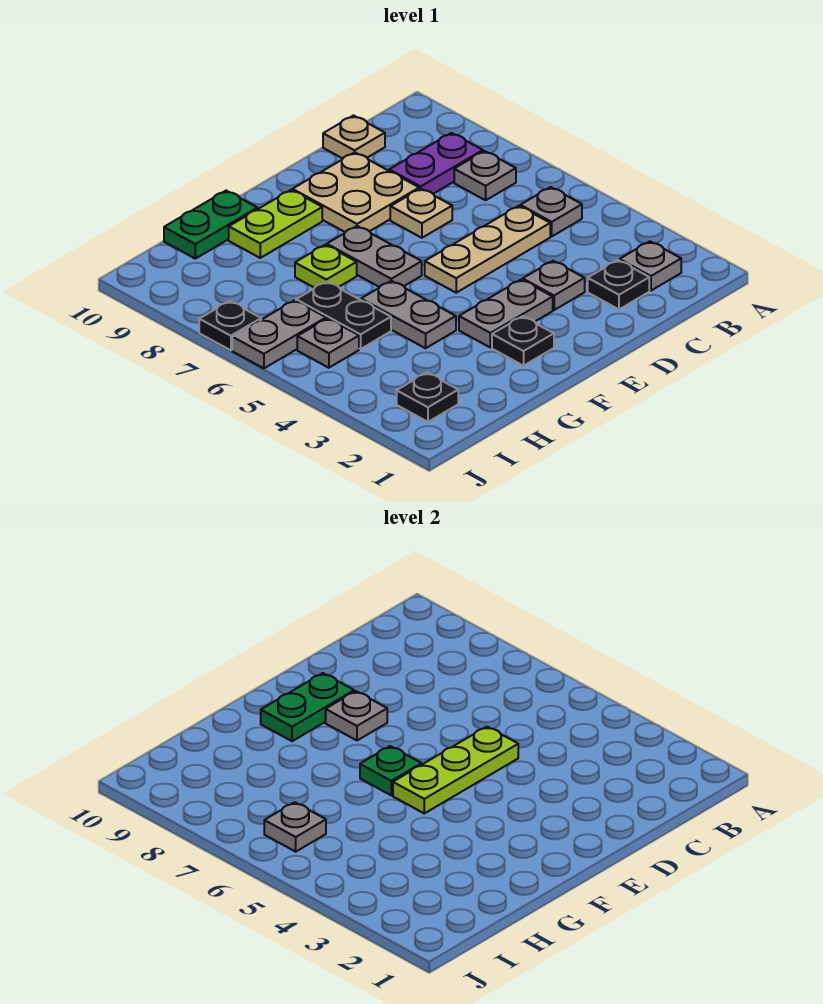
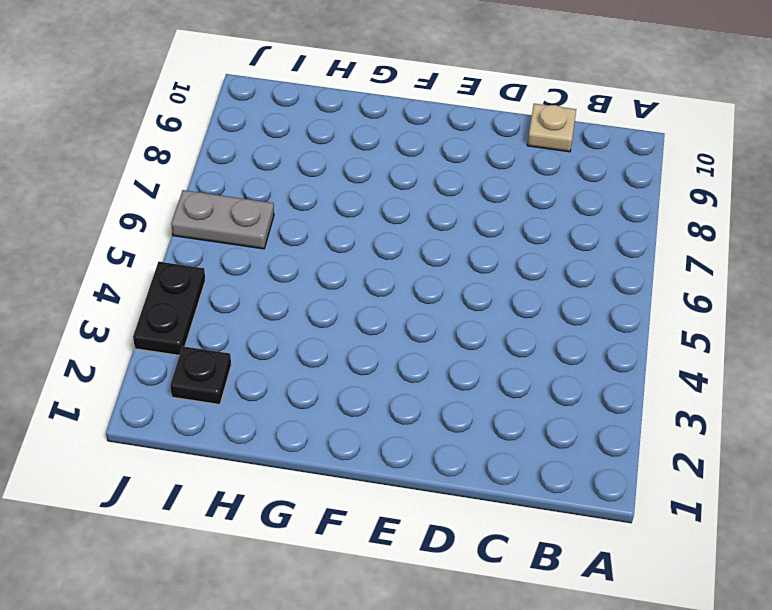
black plate J3:J4 level 1 -> black plate H5:H6 level 1
none -> grey plate B2 level 1
none -> grey plate B5 level 1
none -> grey plate B7 level 1

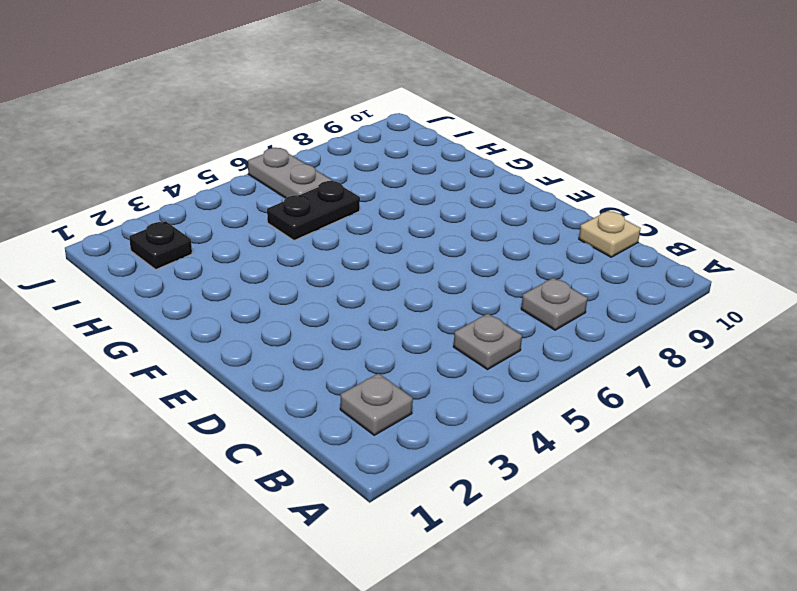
none -> purple plate B8:C8 level 1
none -> black plate C2 level 1
none -> tan plate C5:E5 level 1

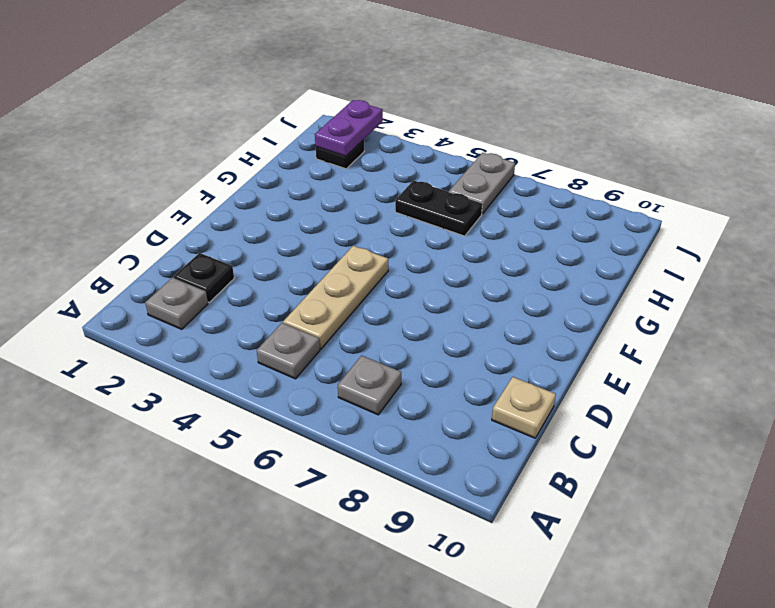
purple plate I2:J2 level 2 -> purple plate B8:C8 level 1
none -> grey plate D3 level 1
none -> tan plate D7 level 1
none -> tan plate D8:E9 level 1

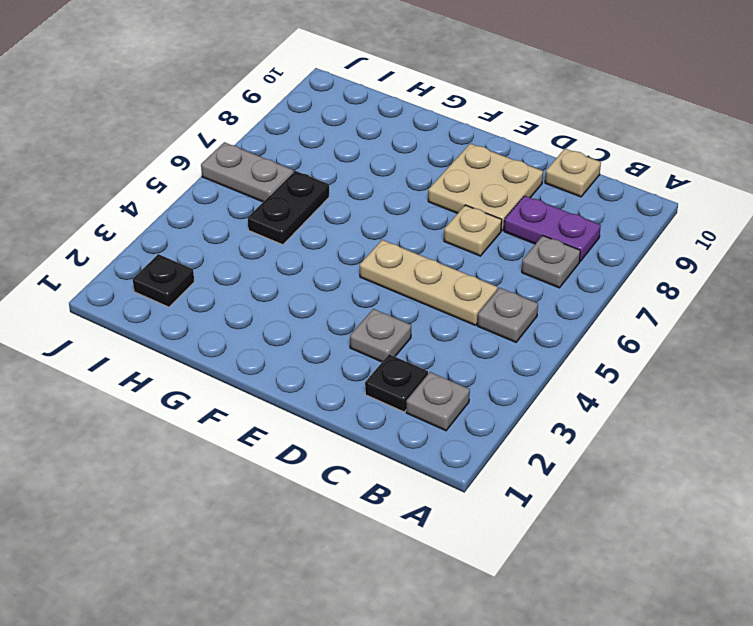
none -> grey plate E3:F3 level 1
none -> black plate F2 level 1
none -> grey plate F6:F7 level 1

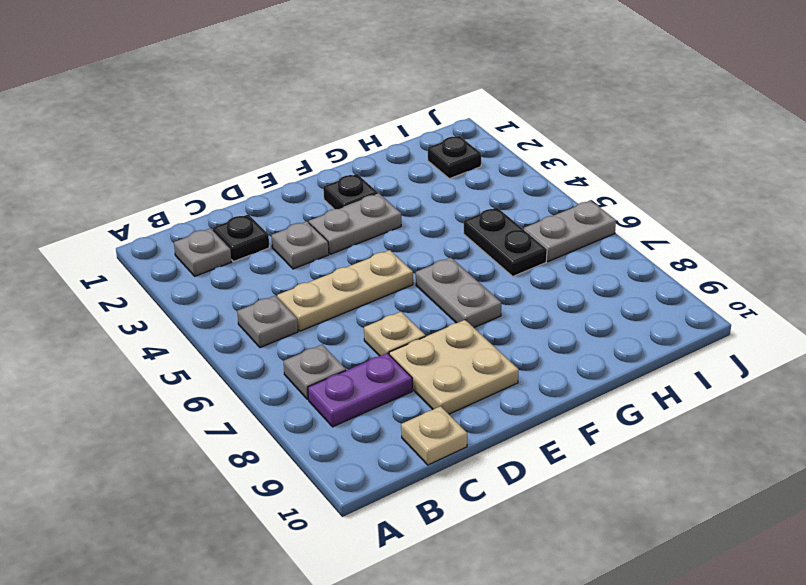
none -> lime plate F9:G9 level 1
none -> grey plate G4:G5 level 1
none -> lime plate G7 level 1

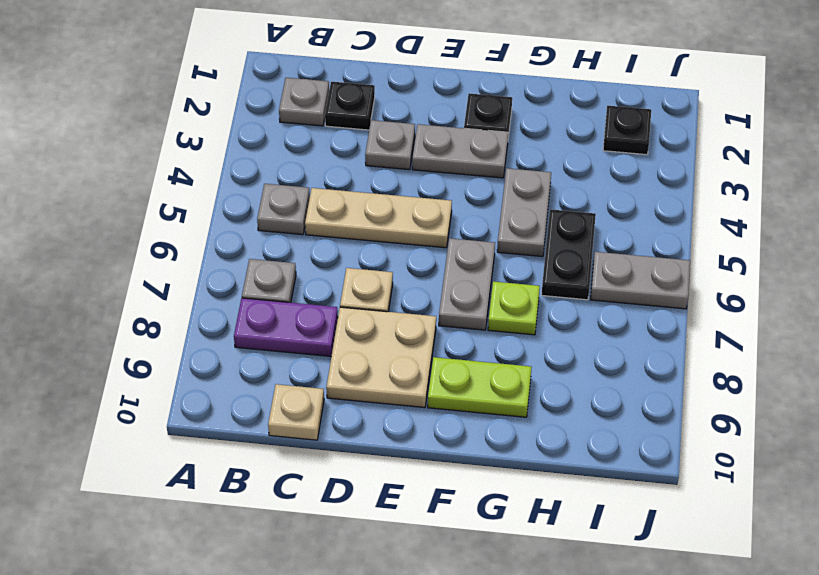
none -> green plate G10:H10 level 1
none -> grey plate I5 level 1
none -> black plate J7 level 1

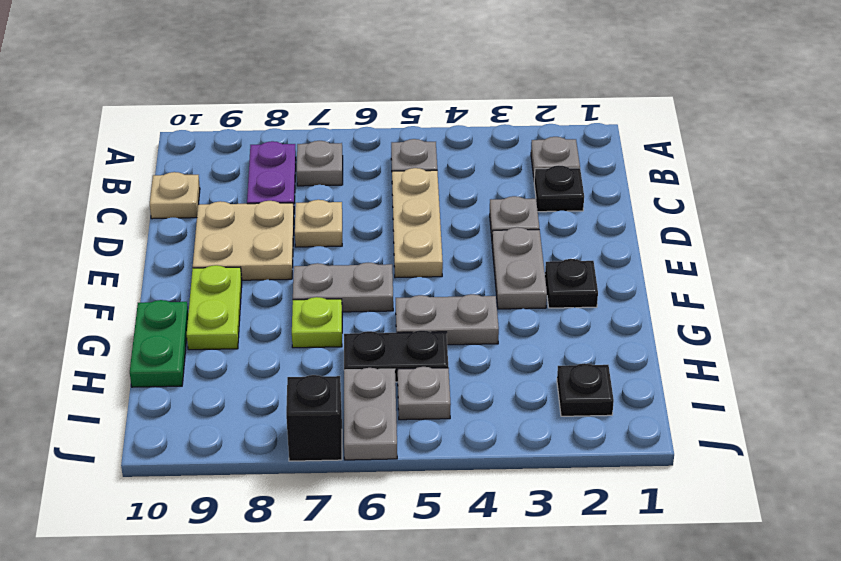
black brick J7 level 1 -> black plate J7 level 1
none -> lime plate D5:F5 level 2
none -> grey plate E8 level 2
none -> green plate E9:F9 level 2

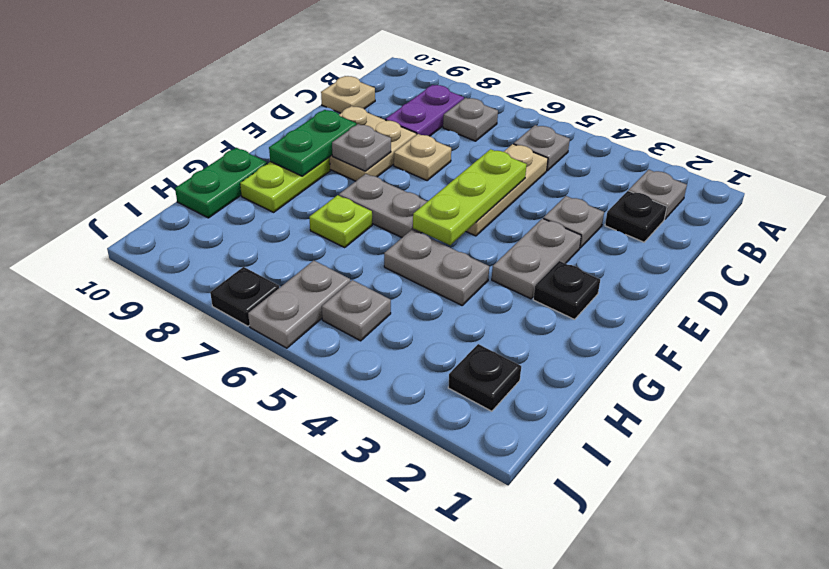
none -> black plate H5:H6 level 1
none -> green plate F6 level 2
none -> grey plate I6 level 2

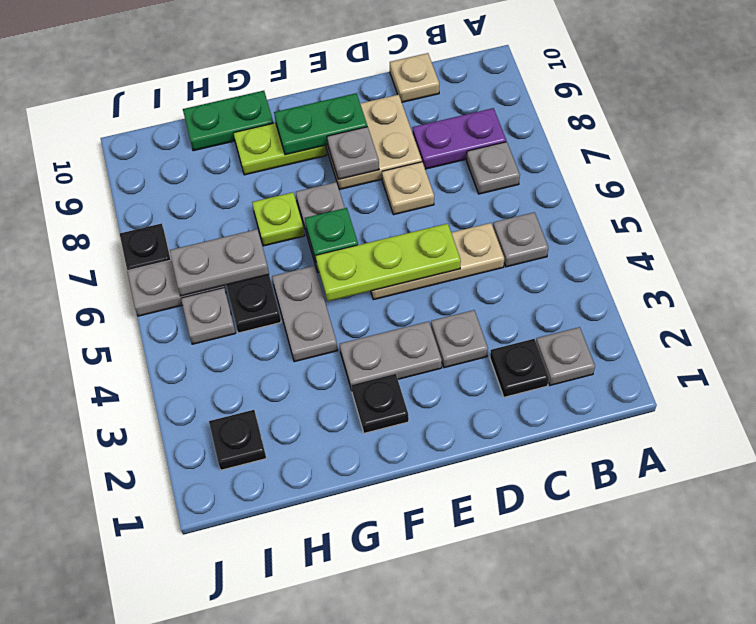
grey plate H6:I6 level 2 -> grey plate I6 level 2

